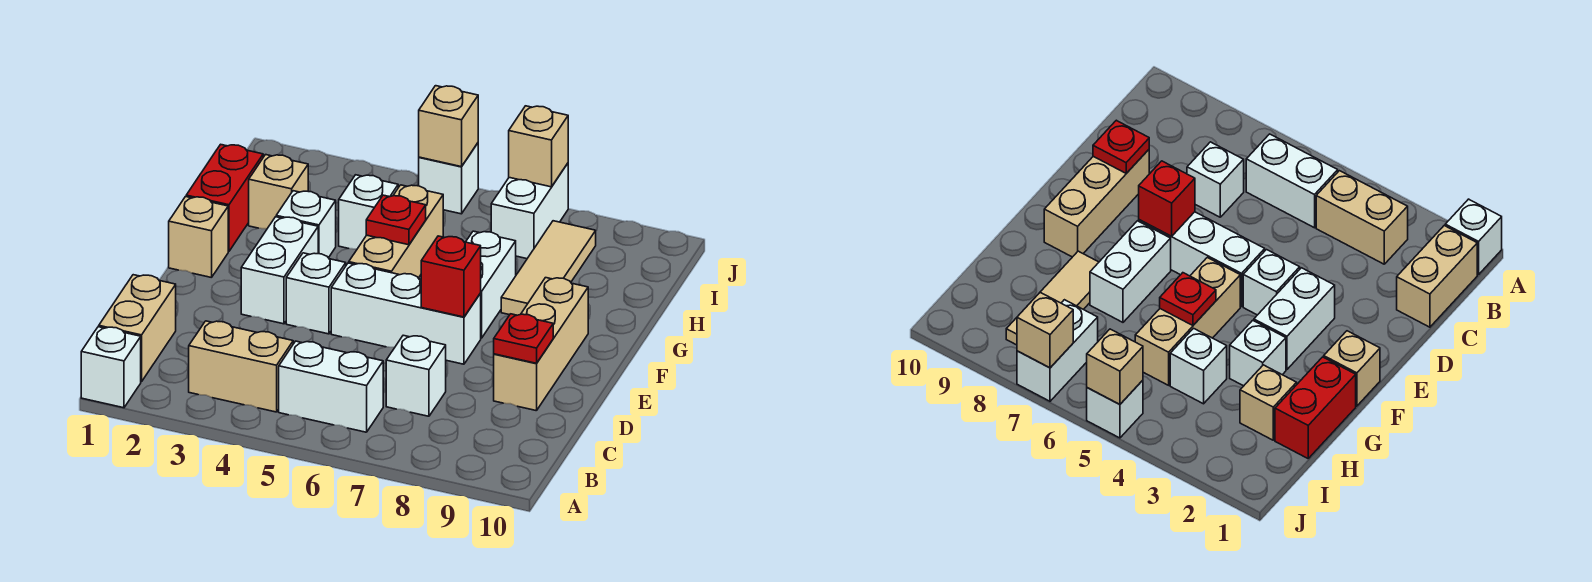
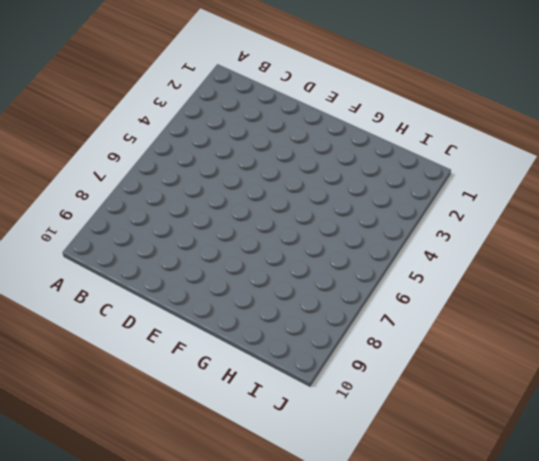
none -> white brick A1 level 1
none -> tan brick B1:C1 level 1
none -> tan brick B3:B4 level 1

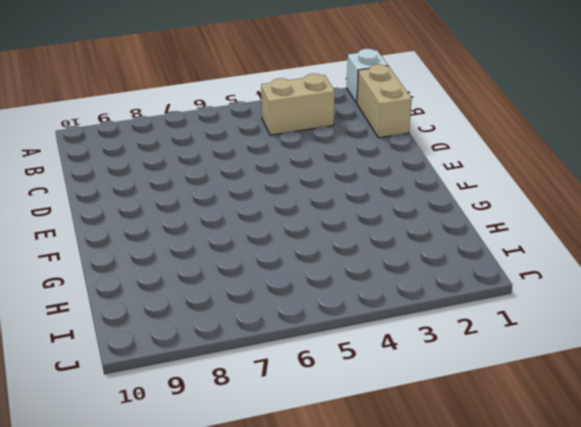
none -> white brick B5:B6 level 1
none -> white brick C7 level 1
none -> tan brick D9:F9 level 1

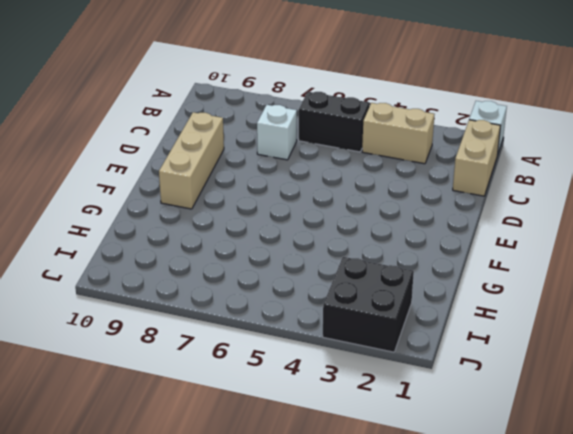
black brick B5:B6 level 1 -> white brick B5:B6 level 1
black brick I2:J3 level 1 -> none
none -> white brick E3:F3 level 1
none -> white brick E4 level 1
none -> white brick E5:E7 level 1

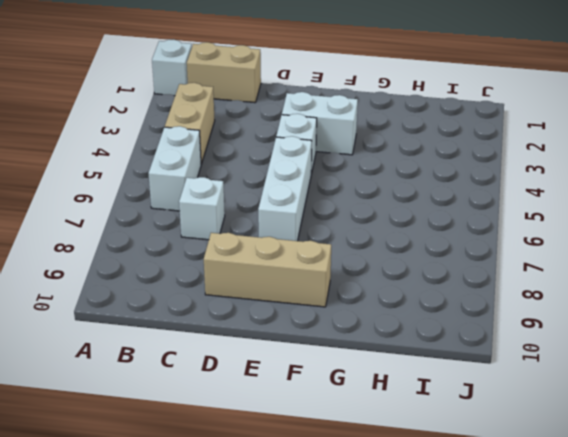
none -> tan brick F1 level 1
none -> tan brick F5:H5 level 1
none -> white brick F7:G7 level 1

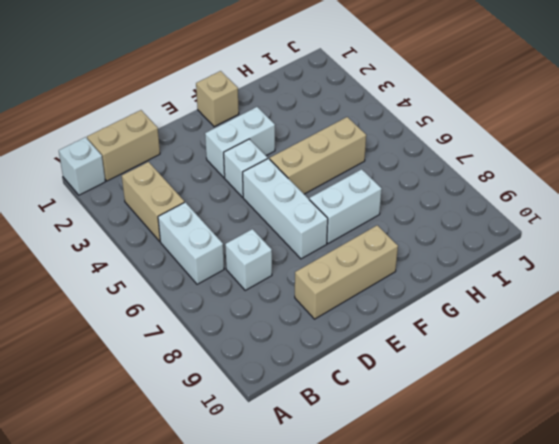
none -> red brick G1:H1 level 1
none -> white brick G3 level 1
none -> tan tile G8:I8 level 1

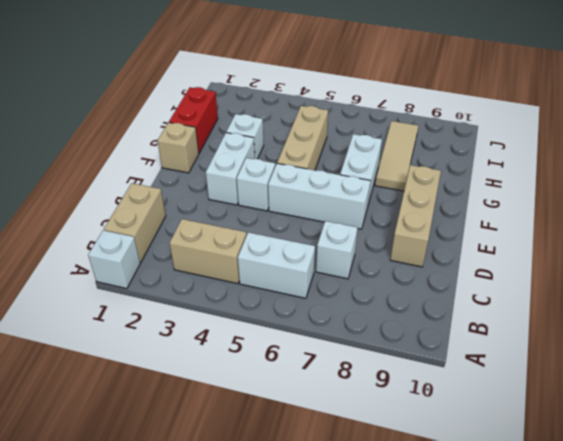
none -> tan brick H2 level 1
none -> white brick H4 level 1
none -> white brick I7:J7 level 1

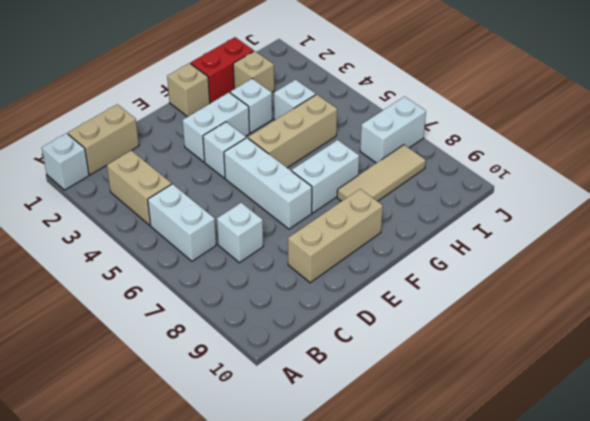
none -> white brick J5 level 1
none -> red plate D9 level 2
none -> red brick E7 level 2

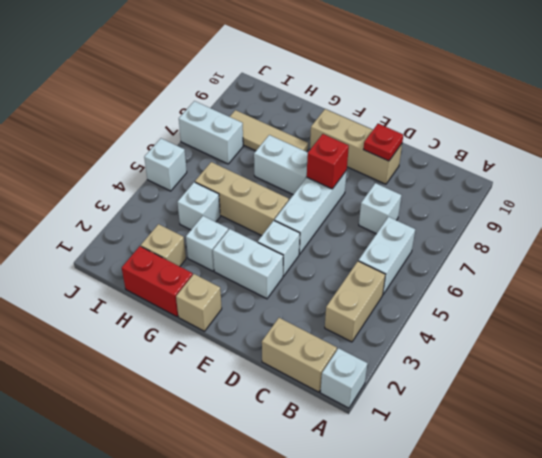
none -> red plate G5 level 2
none -> tan brick J5 level 2
none -> tan brick J7 level 2

